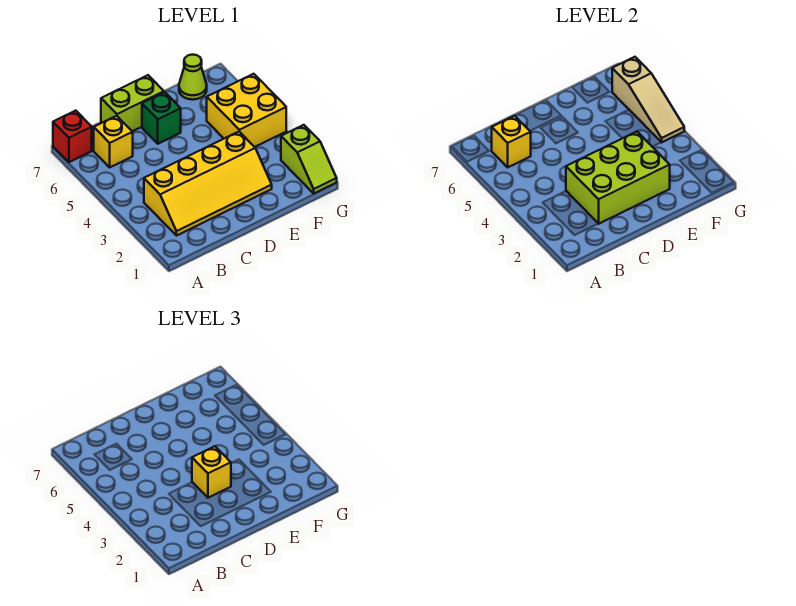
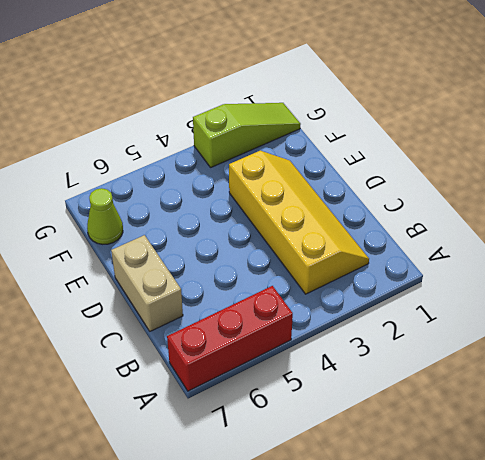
red brick A5:A7 level 1 -> red brick A7 level 1
tan brick C7:D7 level 1 -> lime brick C7:D7 level 1
lime slope G1:G3 level 1 top 3 -> lime slope G1:G2 level 1 top 2
none -> yellow brick B6 level 1
none -> green brick D6 level 1
none -> yellow brick F4:G5 level 1

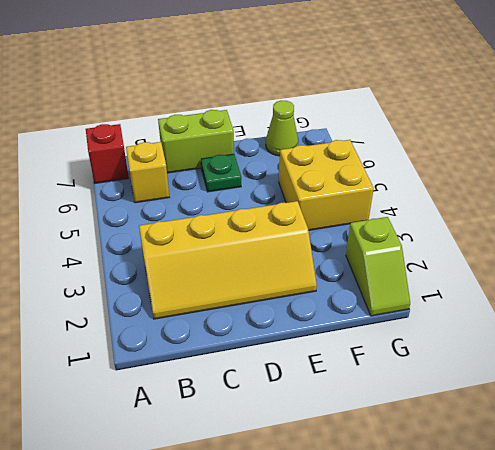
green plate D6 level 1 -> green brick D6 level 1
none -> yellow brick B6 level 2
none -> lime brick C2:E3 level 2
none -> tan slope G4:G6 level 2 top 6

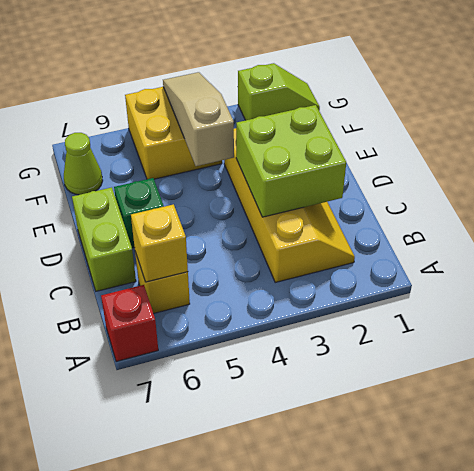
lime brick C2:D3 level 2 -> lime brick C2:E3 level 2
tan slope E4:G4 level 2 top E -> tan slope G4:G6 level 2 top 6
none -> yellow brick D3 level 3

